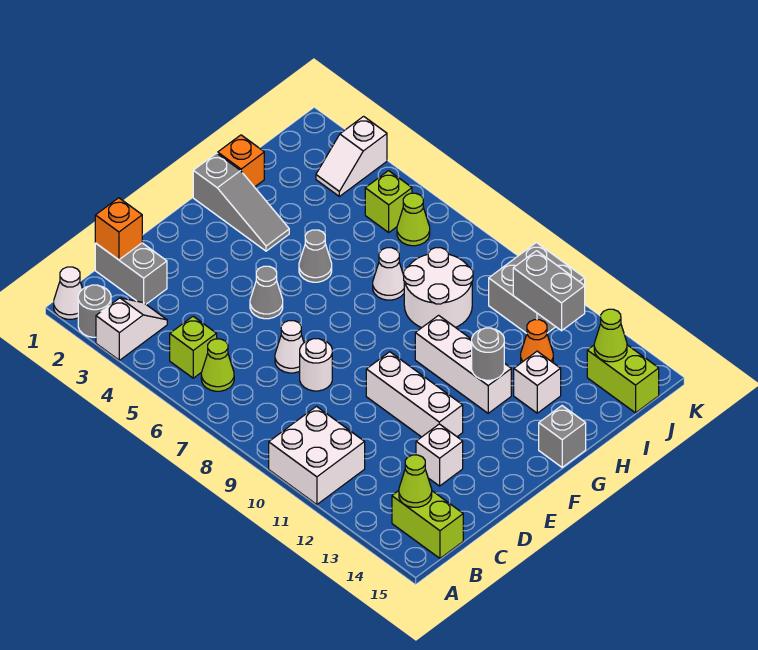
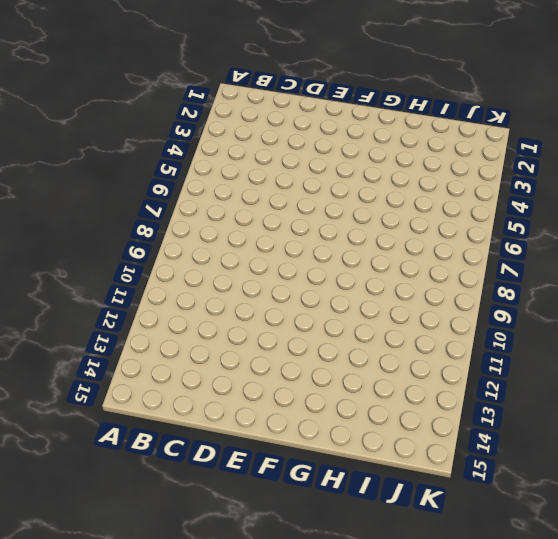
none -> white cone A1 level 1
none -> grey round brick A2 level 1
none -> white slope A3:B3 level 1 top A
none -> white brick A10:B11 level 1

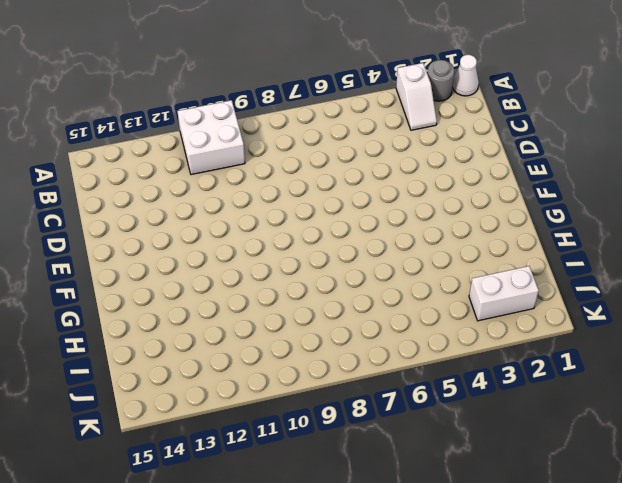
white brick J2:J3 level 1 -> white slope J3:K3 level 1 top K
none -> lime brick B5 level 1
none -> lime cone B6 level 1
none -> lime brick B14:B15 level 1
none -> grey brick C1:C2 level 1

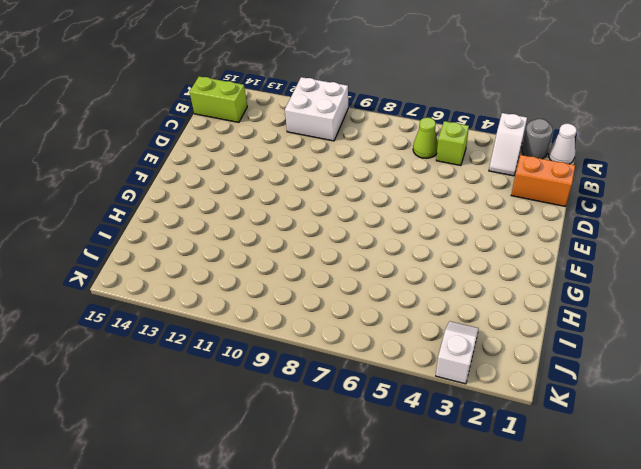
orange brick C1:C2 level 1 -> grey brick C1:C2 level 1
none -> white cone D7 level 1
none -> white round brick D8 level 1
none -> white brick D13 level 1
none -> grey cone E5 level 1

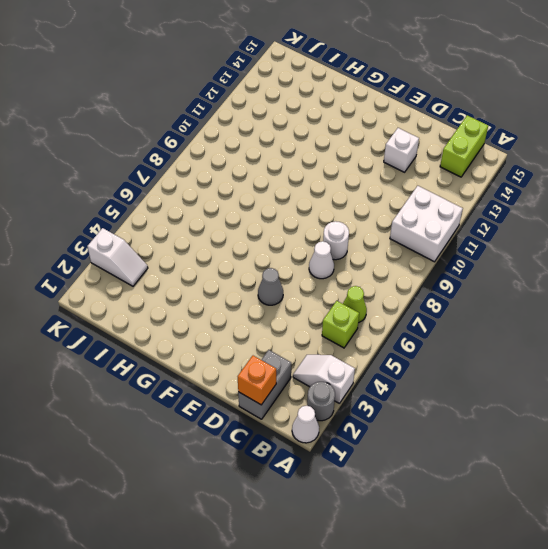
none -> white brick E10:E12 level 1
none -> grey slope G1:G3 level 1 top 1
none -> grey cone G5 level 1
none -> white brick G10:G12 level 1

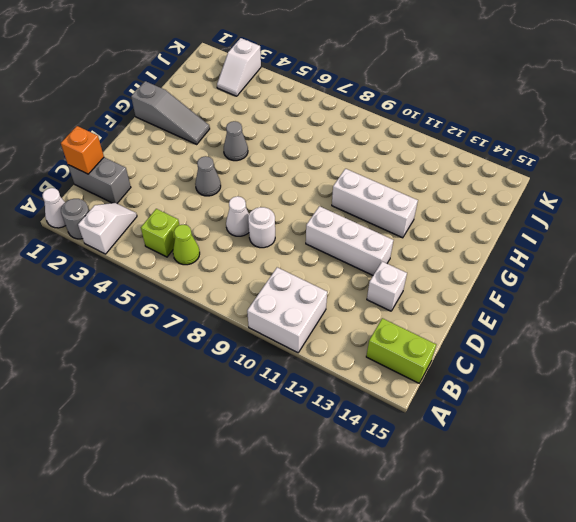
none -> grey brick G15 level 1
none -> orange brick H1 level 1
none -> white cone H7 level 1
none -> white round brick H8:I9 level 1

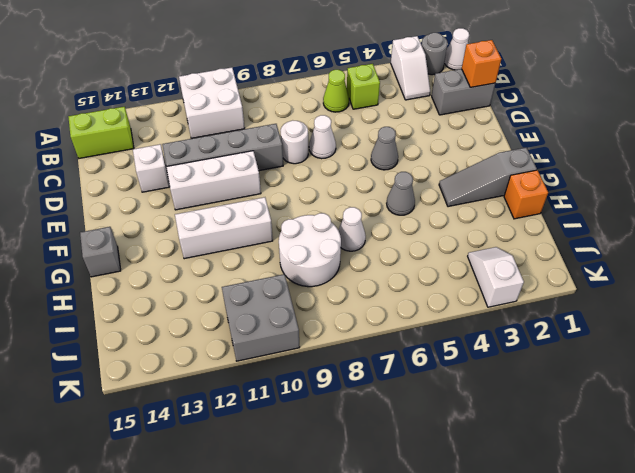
grey brick D9:D12 level 1 -> none
none -> white brick H13 level 1
none -> orange cone I12 level 1
none -> lime brick J5 level 1
none -> lime cone J6 level 1

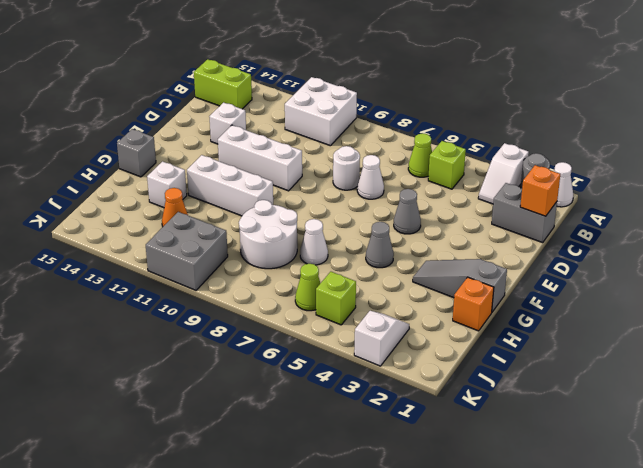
none -> lime brick J14:J15 level 1
none -> lime cone B14 level 2
none -> grey round brick G12 level 2
none -> grey brick J11:J12 level 2

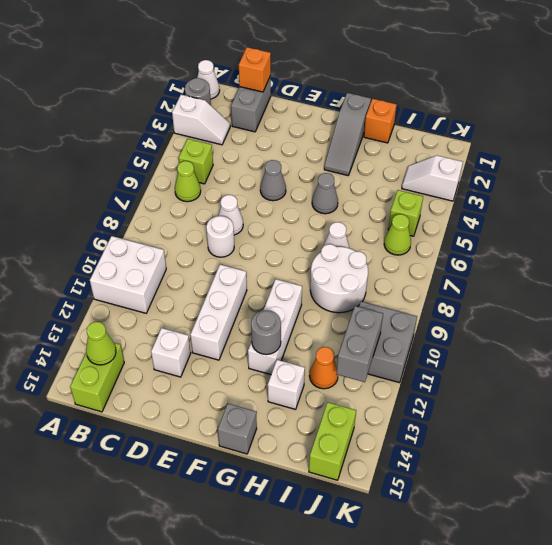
none -> lime cone J14 level 2

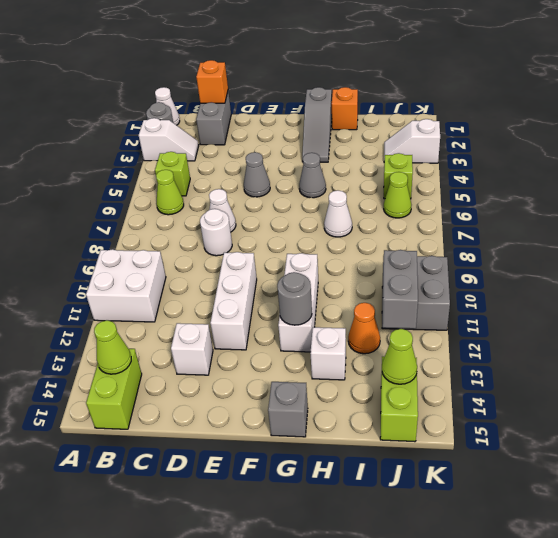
none -> white round brick H8:I9 level 1

